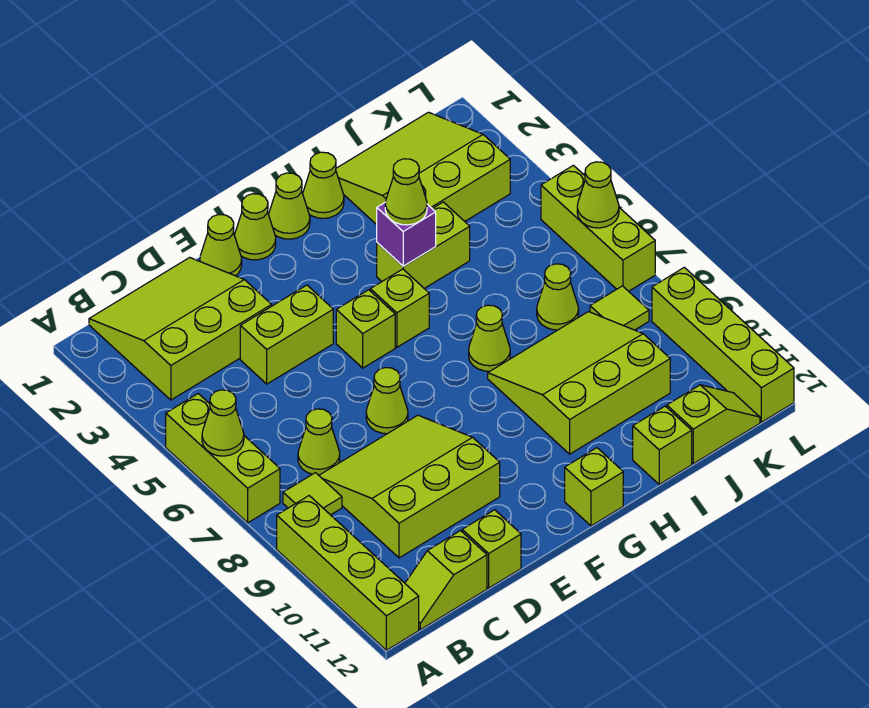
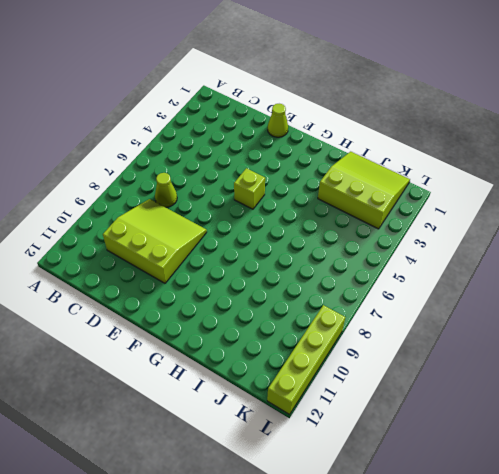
none -> lime brick A5:A7 level 1
none -> lime brick A9:A12 level 1
none -> lime slope B1:D3 level 1 top 3
none -> lime tile B8 level 1

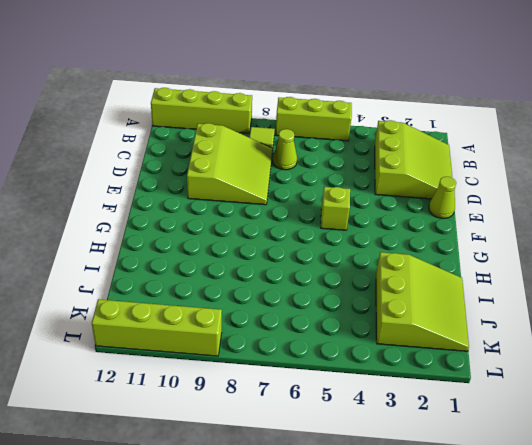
none -> lime slope B12:C12 level 1 top C
none -> lime brick D4:E4 level 1
none -> lime brick D12 level 1
none -> lime cone E7 level 1

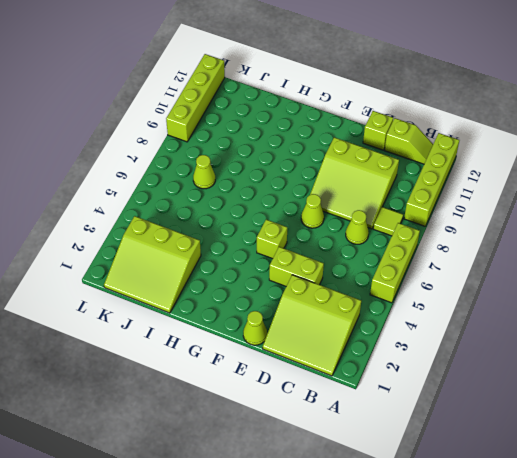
none -> lime cone F1 level 1
none -> lime cone G1 level 1
none -> lime brick G5 level 1
none -> lime brick G12 level 1

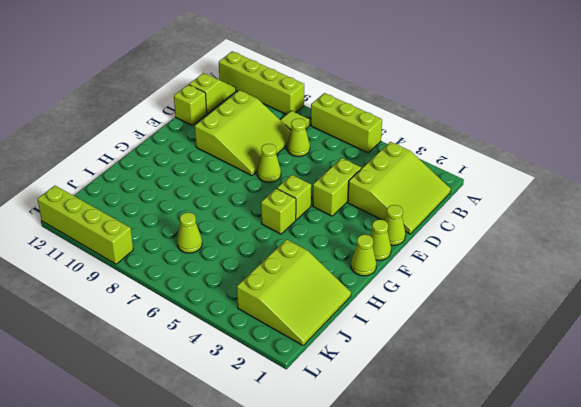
none -> lime brick G12 level 1
none -> lime cone H1 level 1
none -> lime brick H4:I4 level 1
none -> lime cone H7 level 1

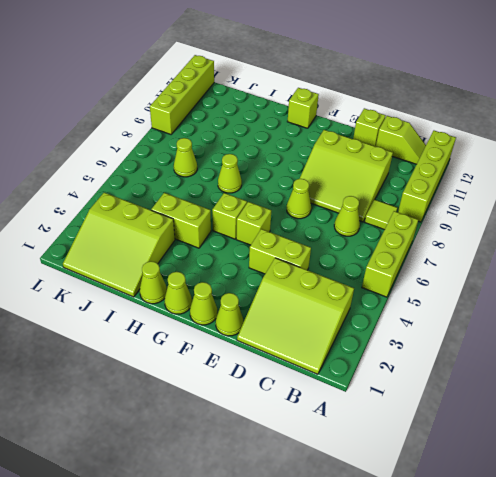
none -> lime slope H8:J10 level 1 top 10
none -> lime brick I12 level 1
none -> lime slope J12:K12 level 1 top J
none -> lime tile K8 level 1

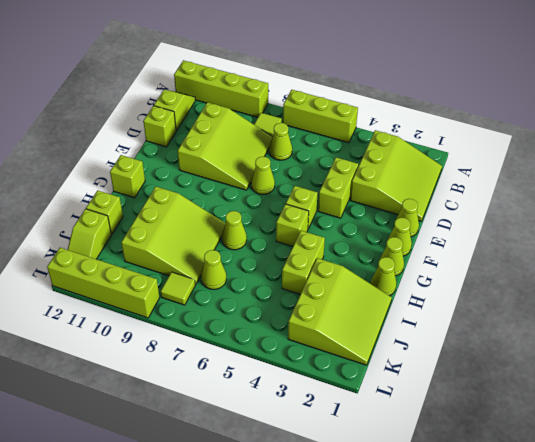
none -> lime brick L5:L7 level 1
none -> lime cone A6 level 2
none -> purple brick H4 level 2
none -> lime cone L6 level 2

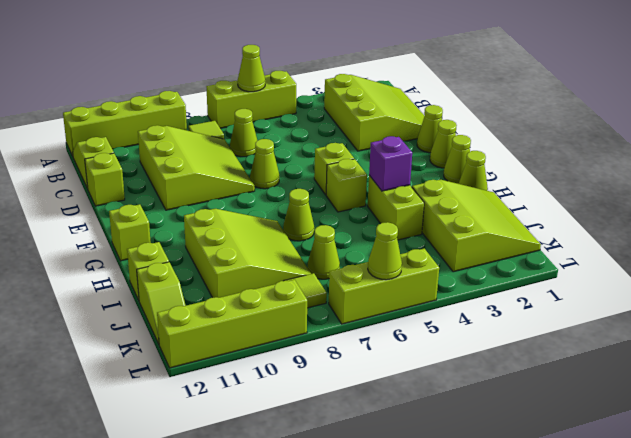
none -> lime brick D4:E4 level 1
none -> lime cone H4 level 3

